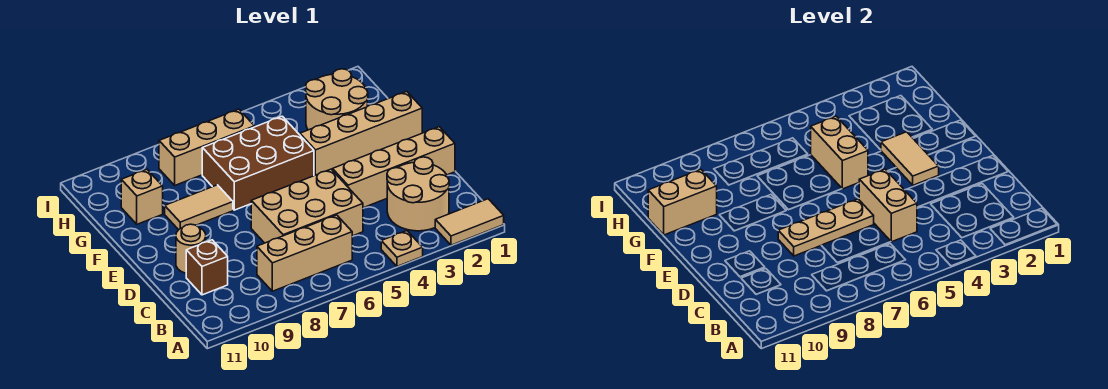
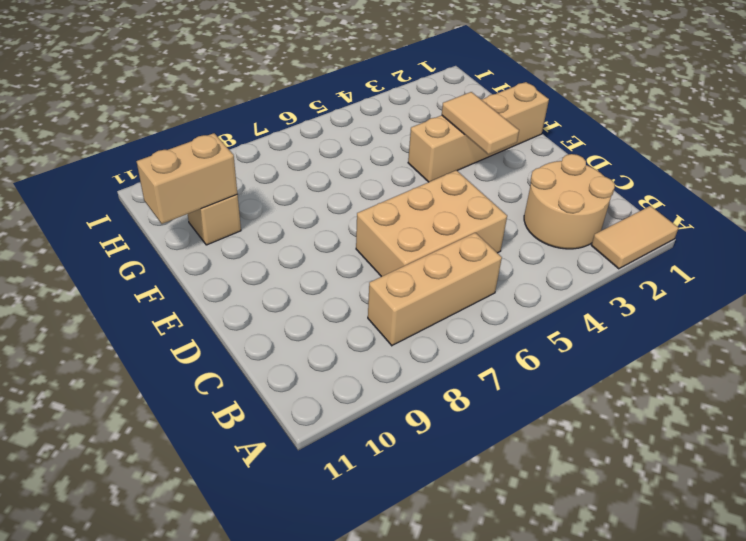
none -> tan plate A4 level 1
none -> brown brick C10 level 1
none -> tan brick D1:D4 level 1

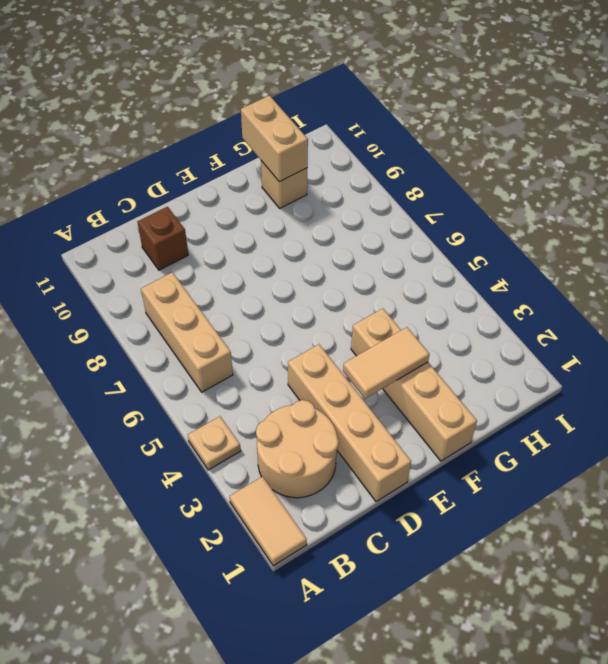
none -> tan brick C5:D7 level 1
none -> tan round brick D10 level 1
none -> brown brick F5:G7 level 1

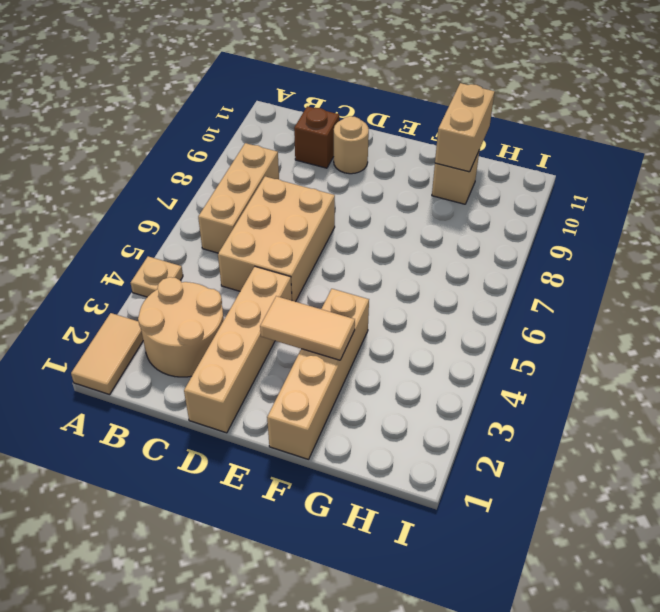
none -> brown brick F5:G7 level 1
none -> tan tile F8:F9 level 1
none -> tan round brick G2:H3 level 1

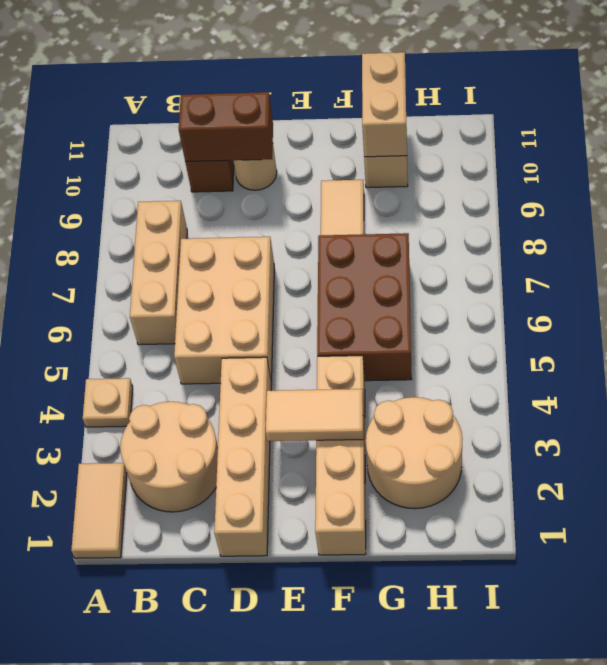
brown brick C10:D10 level 2 -> none
none -> tan brick H6:H8 level 1
none -> tan brick C5:D5 level 2
none -> tan plate D6:D8 level 2

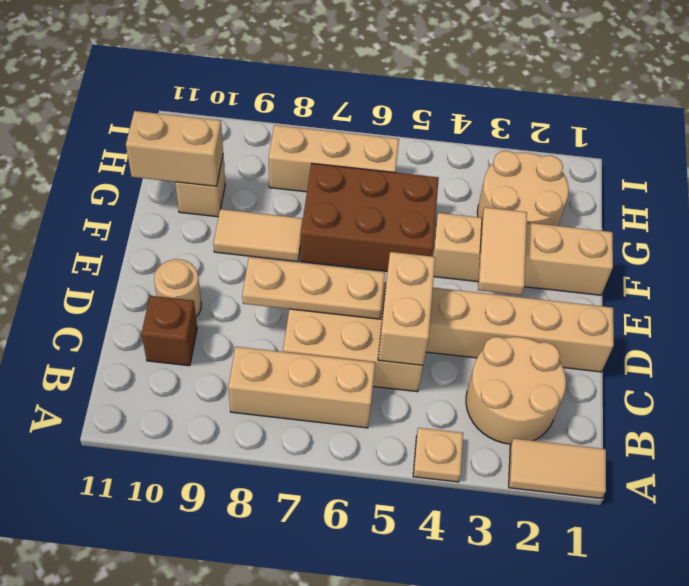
none -> tan brick F5:G5 level 2

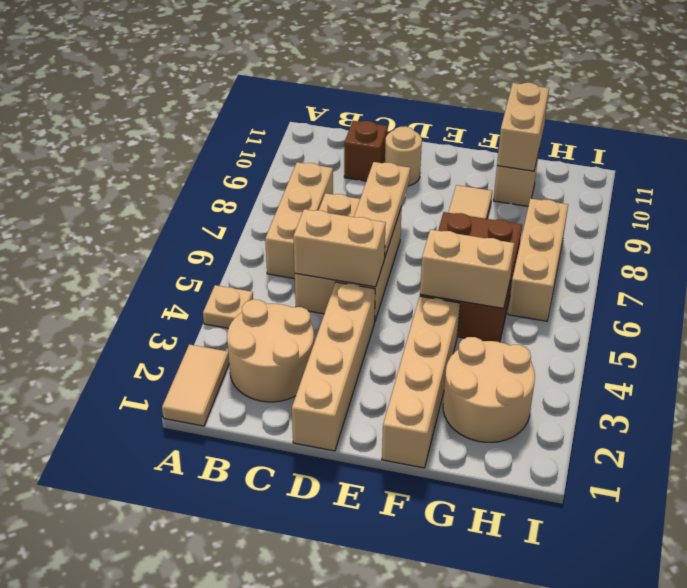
none -> tan tile E3:F3 level 2

